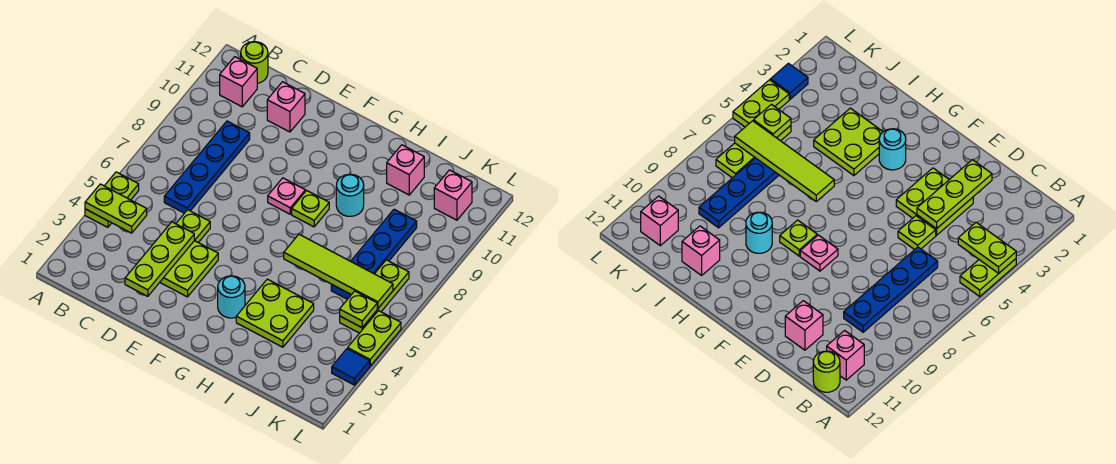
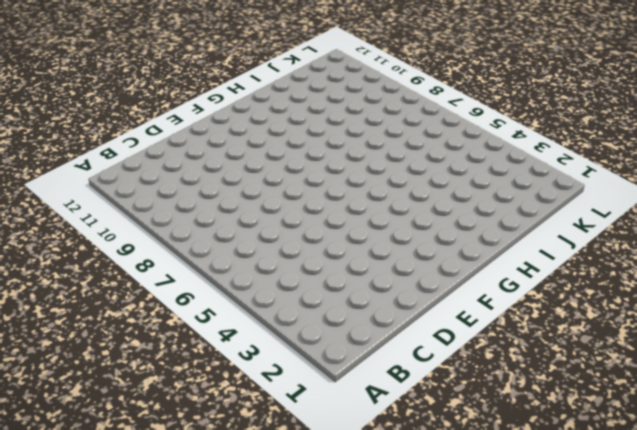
none -> lime plate A4:A5 level 1
none -> pink brick B11 level 1
none -> lime round brick B12 level 1

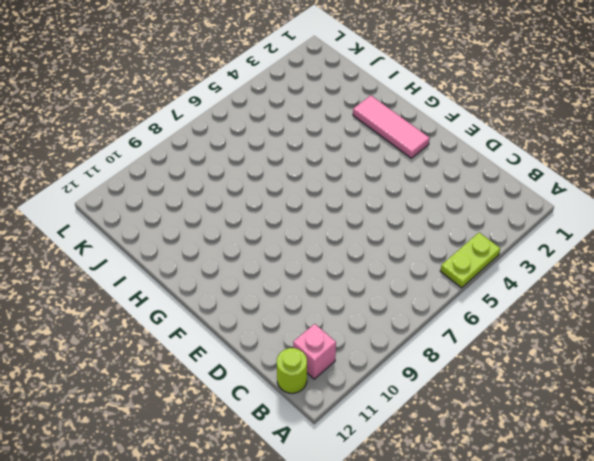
pink tile F2:H2 level 1 -> none
none -> blue plate C6:C9 level 1
none -> lime plate D3:E4 level 1
none -> lime plate D5 level 1

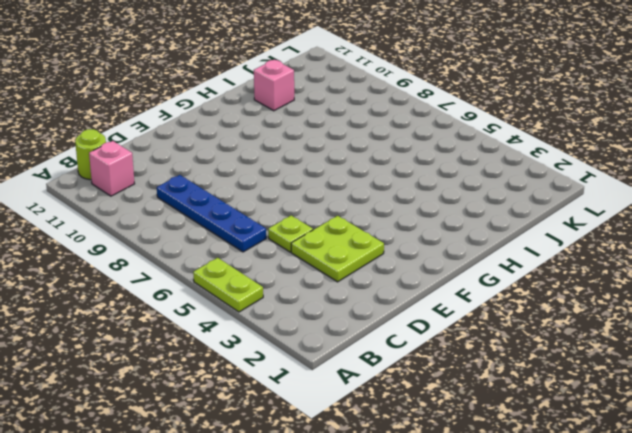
none -> pink brick D11 level 1
none -> pink plate F8 level 1
none -> cyan round brick G3 level 1

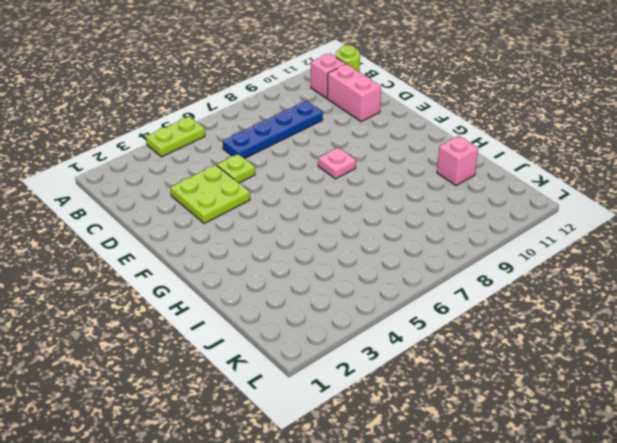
pink brick C11:D11 level 1 -> pink brick D11 level 1
none -> cyan round brick G3 level 1
none -> lime plate G8 level 1
none -> lime plate H3:I4 level 1

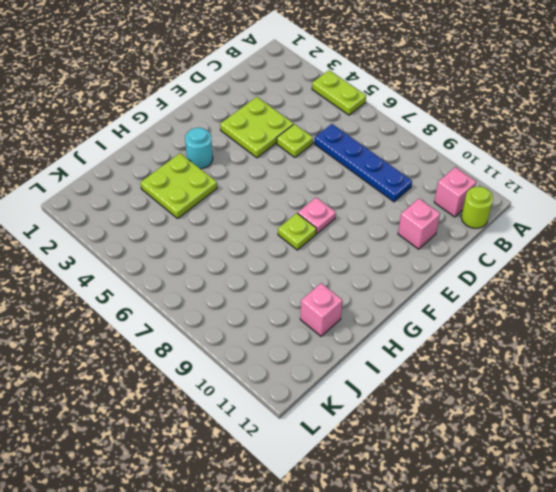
none -> cyan round brick H9 level 1
none -> blue plate J6:J9 level 1
none -> lime plate K5:K7 level 1

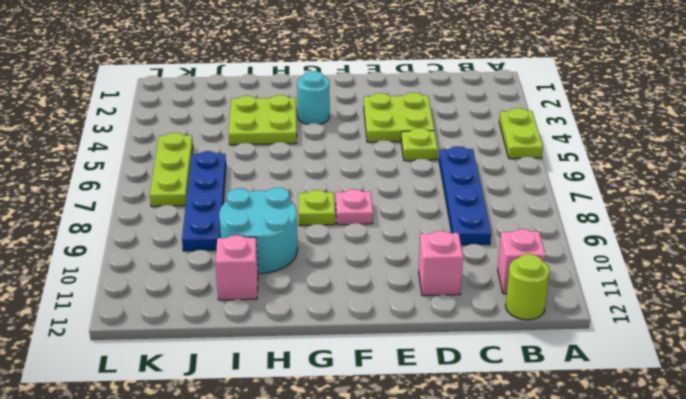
cyan round brick H9:I10 level 1 -> cyan round brick H9 level 1
none -> pink brick K11 level 1
none -> blue tile L3 level 1
none -> lime plate L4:L5 level 1

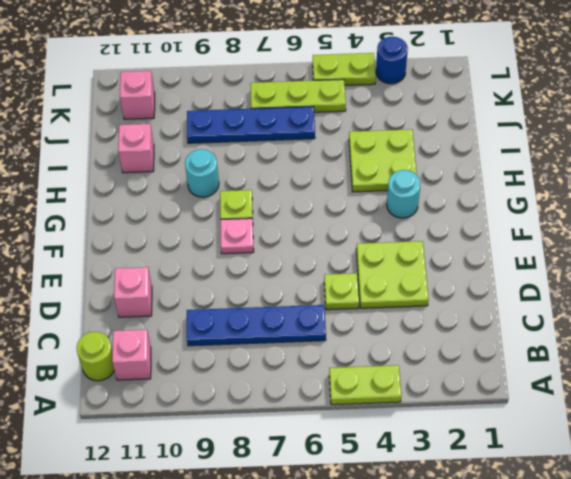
blue round brick L3 level 1 -> blue tile L3 level 1
none -> lime plate A4:B4 level 2
none -> lime plate D2:D4 level 2
none -> lime tile H6:K6 level 2

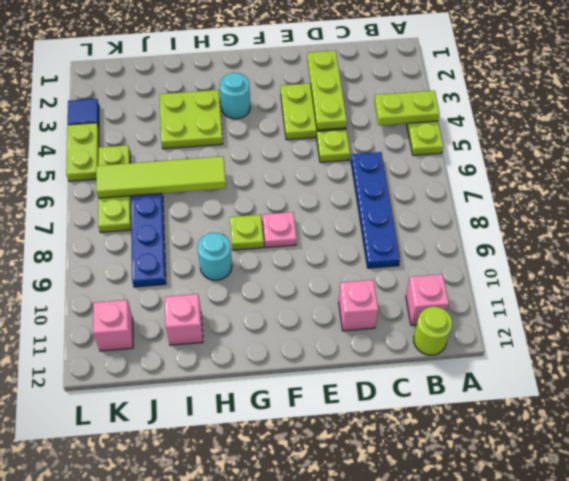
none -> lime plate K5 level 2

